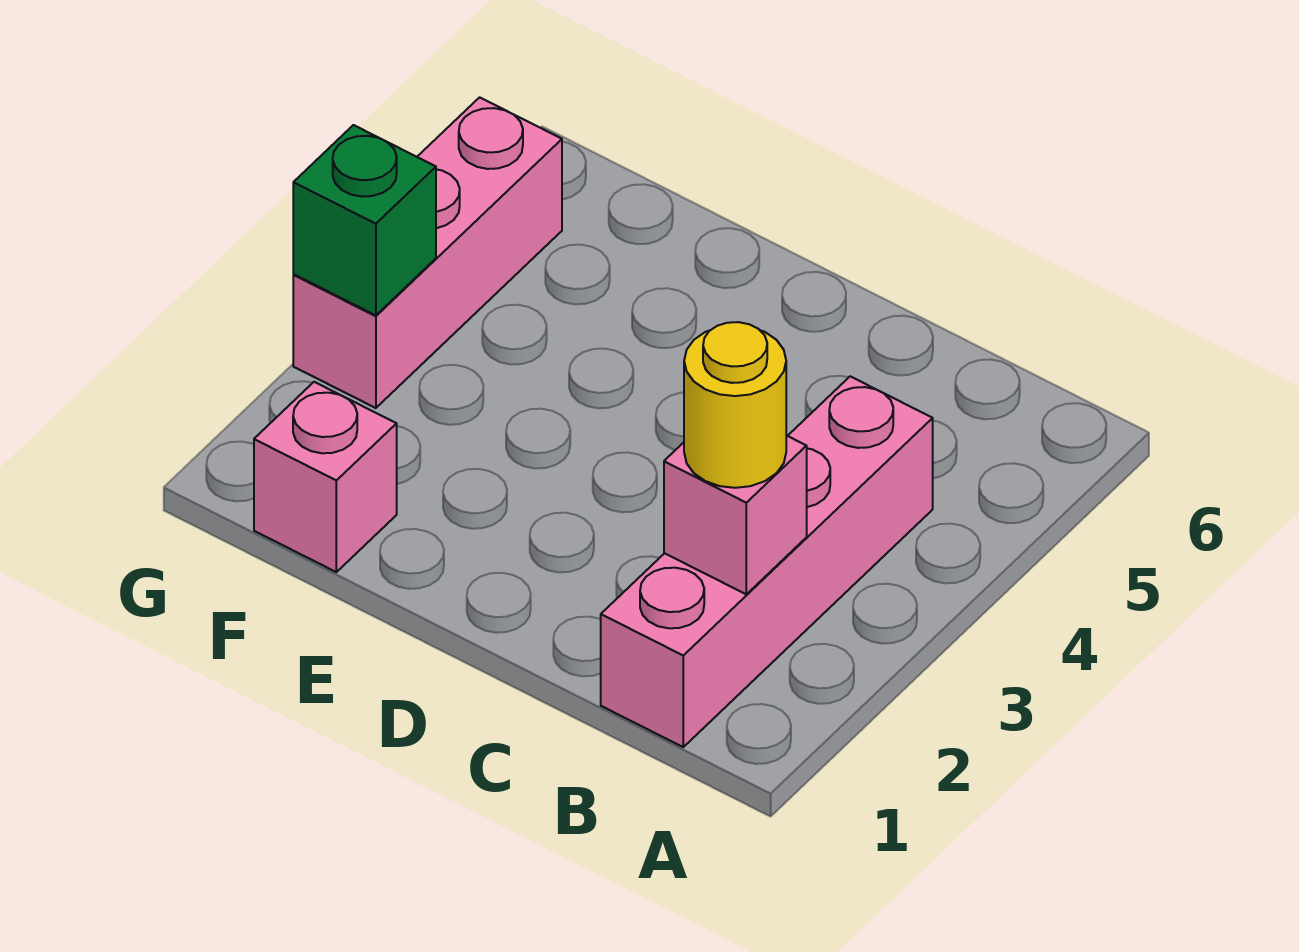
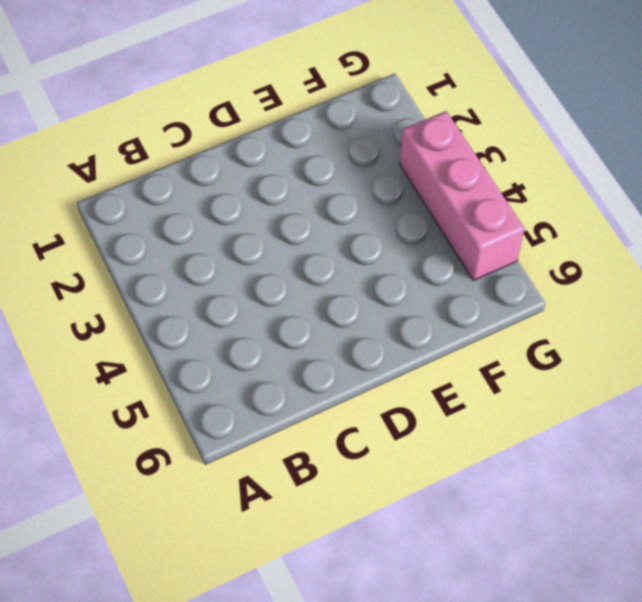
none -> pink brick B1:B4 level 1
none -> pink brick F1 level 1

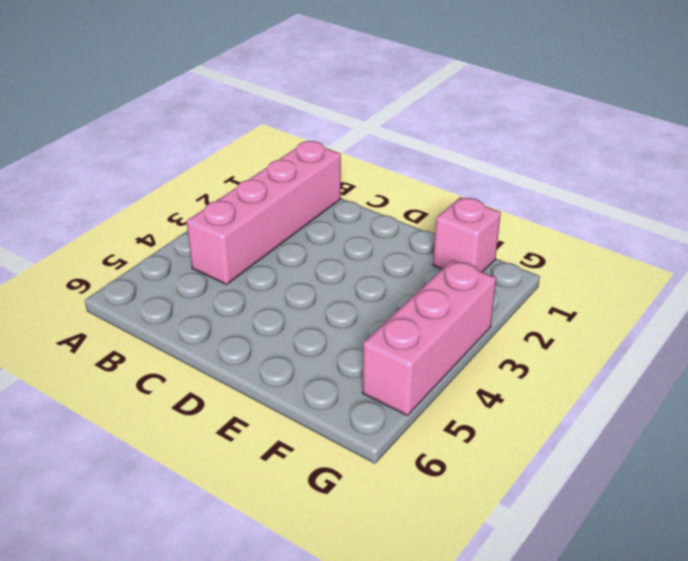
none -> pink brick B2 level 2
none -> green brick G3 level 2

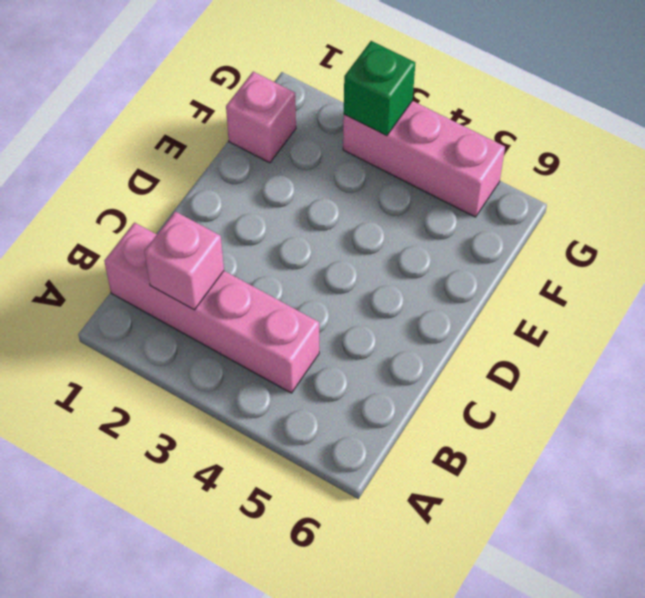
none -> yellow round brick B2 level 3

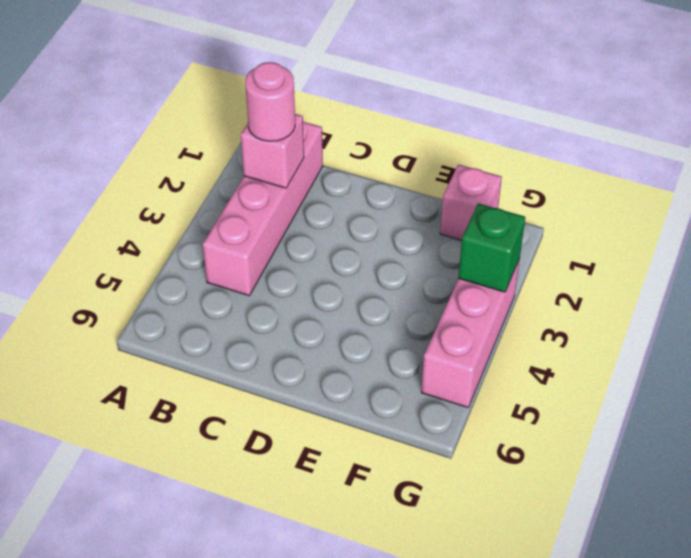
pink round brick B2 level 3 -> yellow round brick B2 level 3

